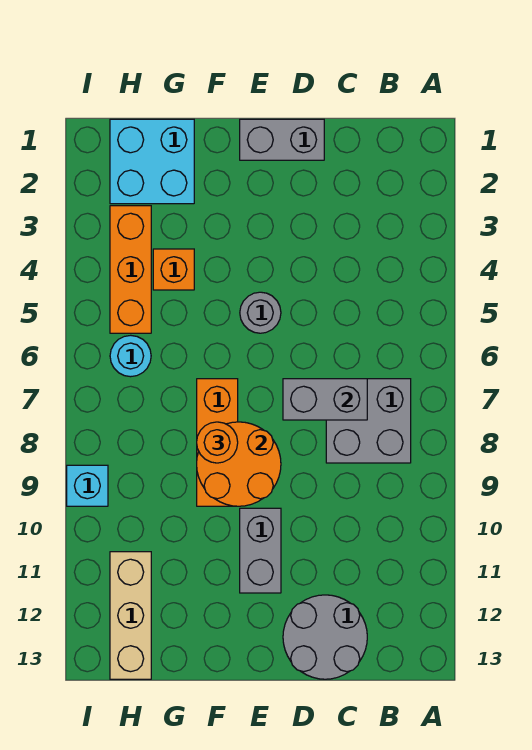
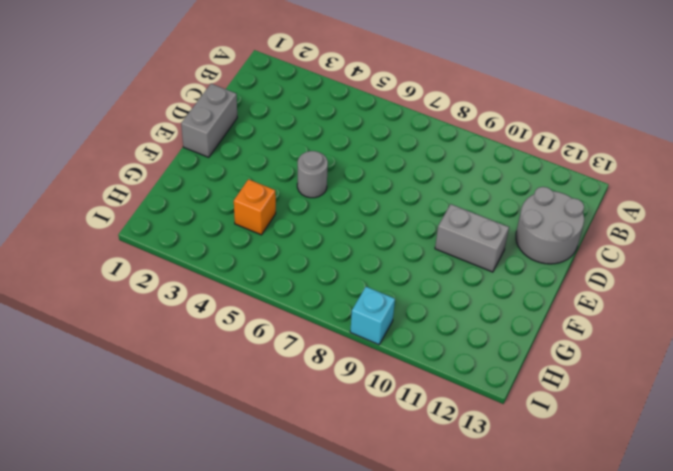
none -> grey brick B7:C8 level 1
none -> orange brick F7:F9 level 1
none -> cyan brick G1:H2 level 1

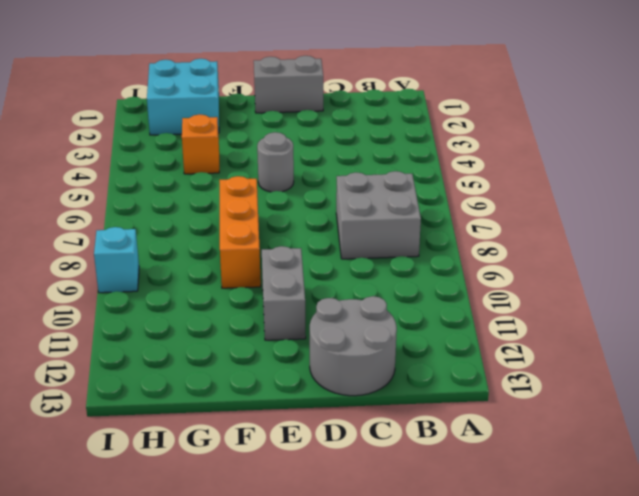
none -> orange brick H3:H5 level 1
none -> cyan round brick H6 level 1
none -> tan brick H11:H13 level 1

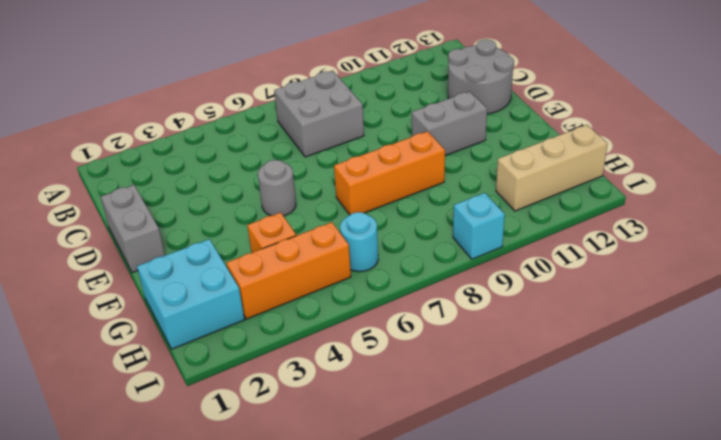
none -> grey brick C7:D7 level 2
none -> orange round brick E8:F9 level 2
none -> orange round brick F8 level 3

